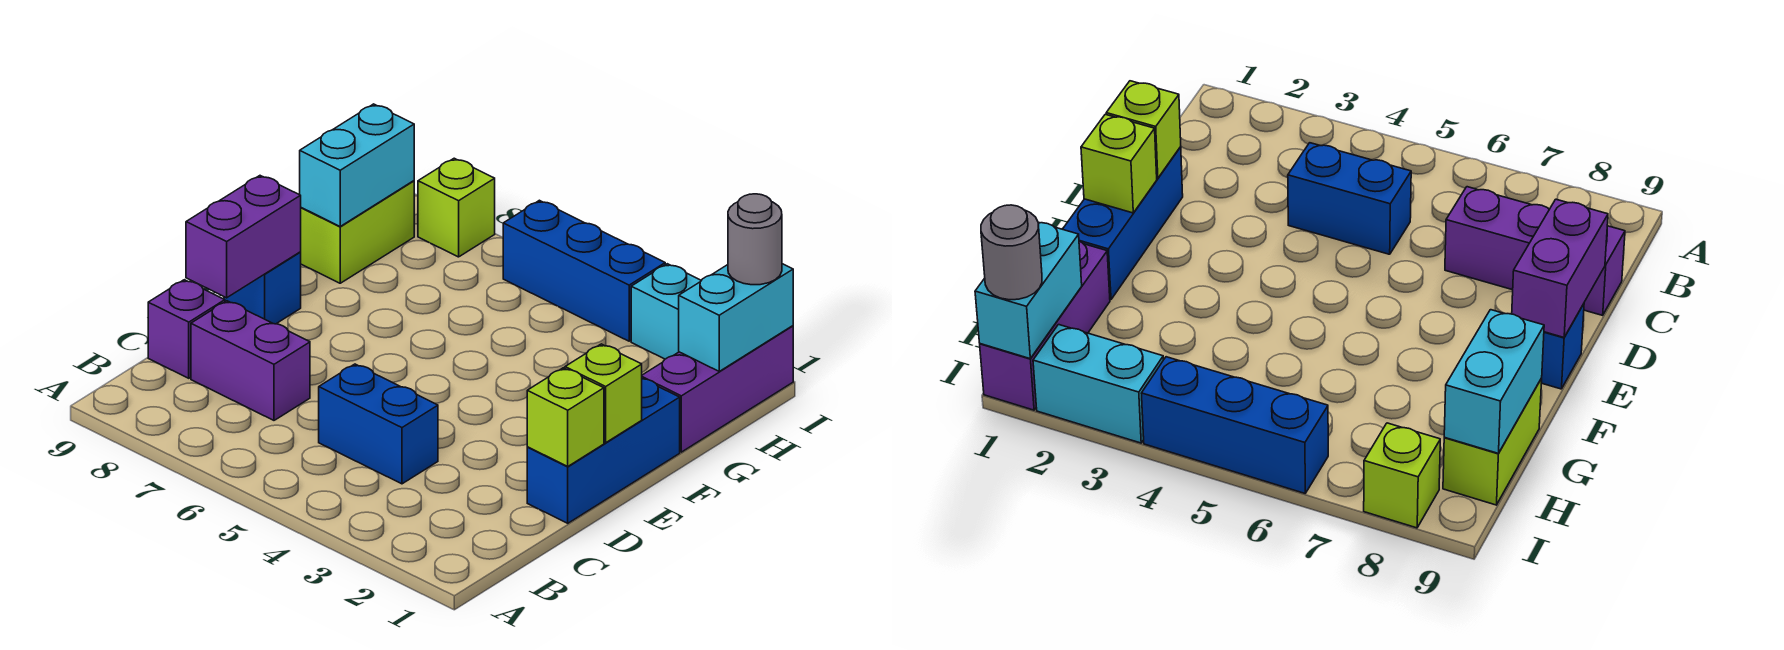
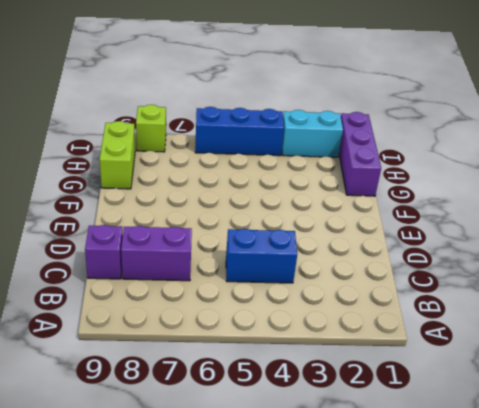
none -> blue brick D1:F1 level 1
none -> blue brick E9 level 1
none -> lime brick D1 level 2

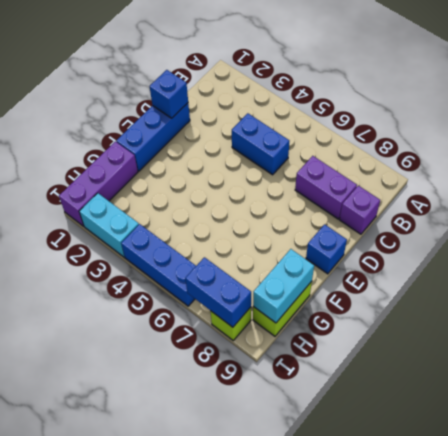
blue brick D1 level 2 -> lime brick D1 level 2
blue brick I7:I8 level 2 -> none
none -> purple brick D9:E9 level 2
none -> lime brick E1 level 2
none -> cyan brick H1:I1 level 2

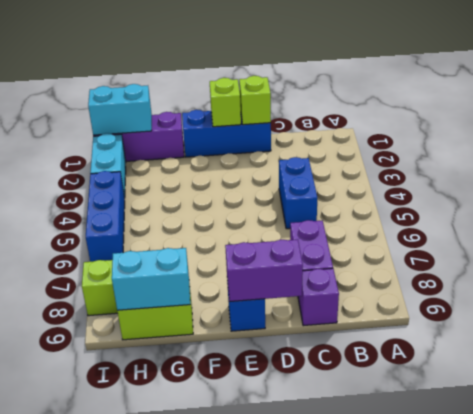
none -> grey round brick I1 level 3

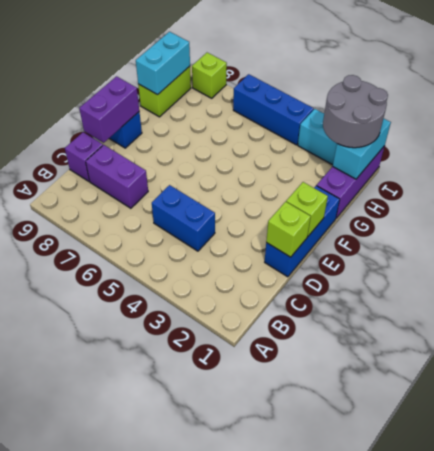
grey round brick H1:I2 level 3 -> grey round brick I1 level 3

